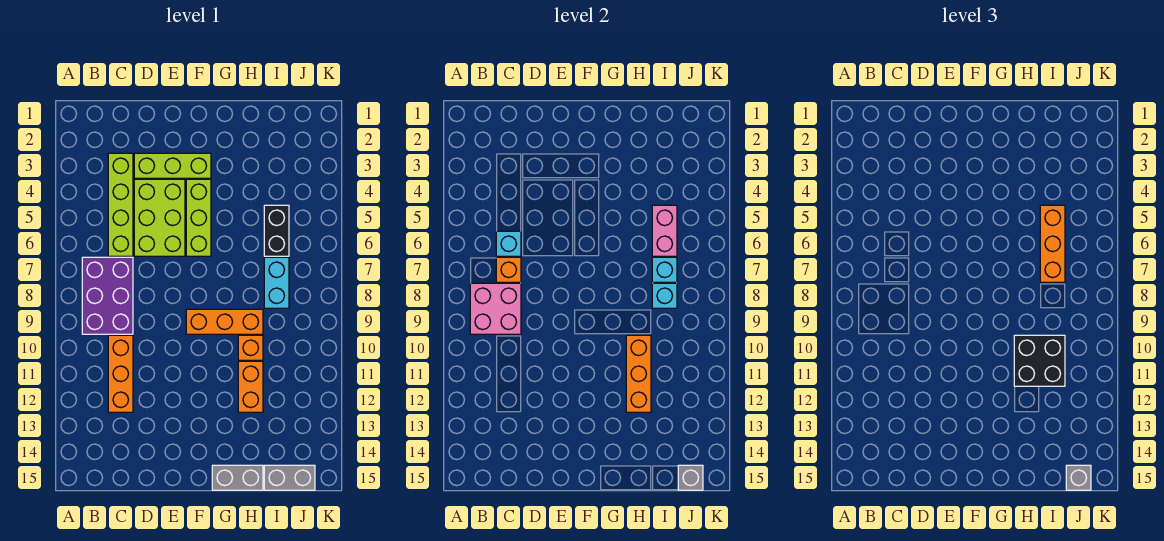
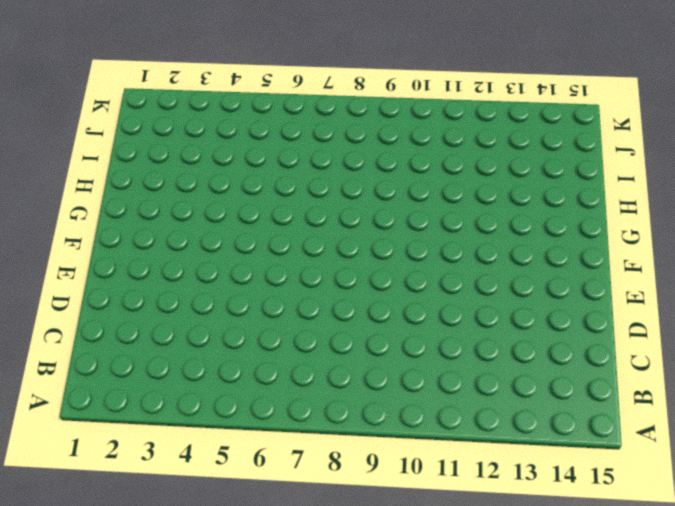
none -> purple brick B7:C9 level 1
none -> lime brick C3:C6 level 1
none -> orange brick C10:C12 level 1

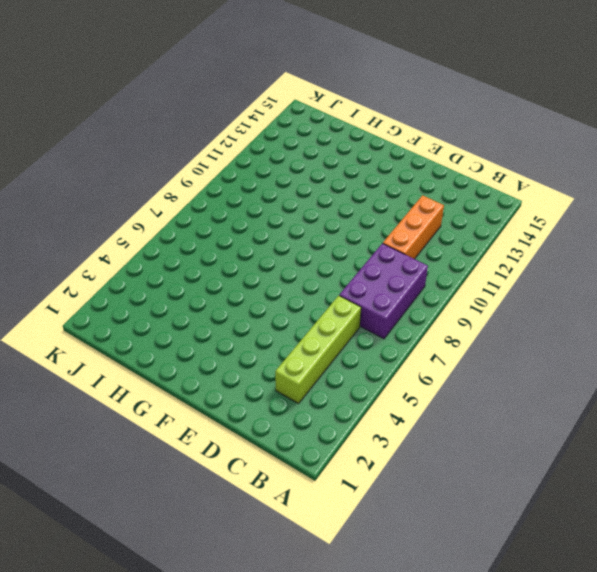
none -> lime brick D3:F3 level 1
none -> lime brick D4:E6 level 1
none -> lime brick F4:F6 level 1

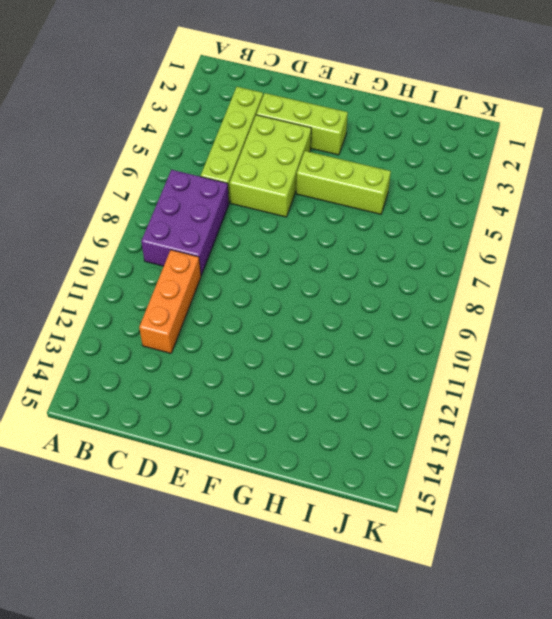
lime brick F5:H5 level 1 -> lime brick F4:F6 level 1
none -> orange brick F9:H9 level 1
none -> grey brick G15:H15 level 1
none -> orange brick H10 level 1

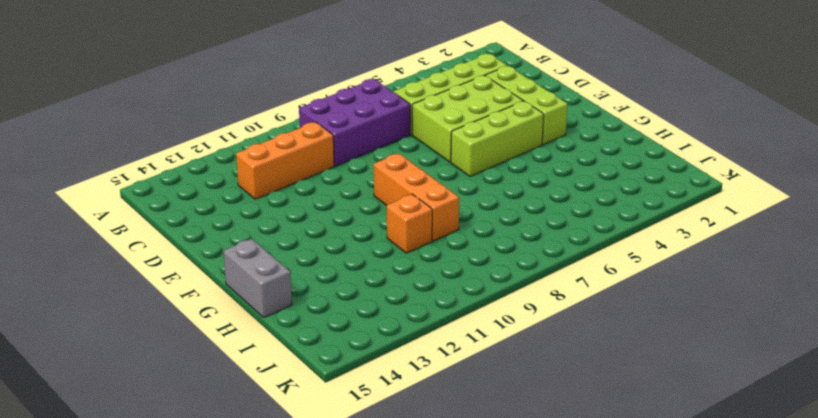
none -> orange brick H11:H12 level 1
none -> black brick I5:I6 level 1
none -> cyan brick I7:I8 level 1

